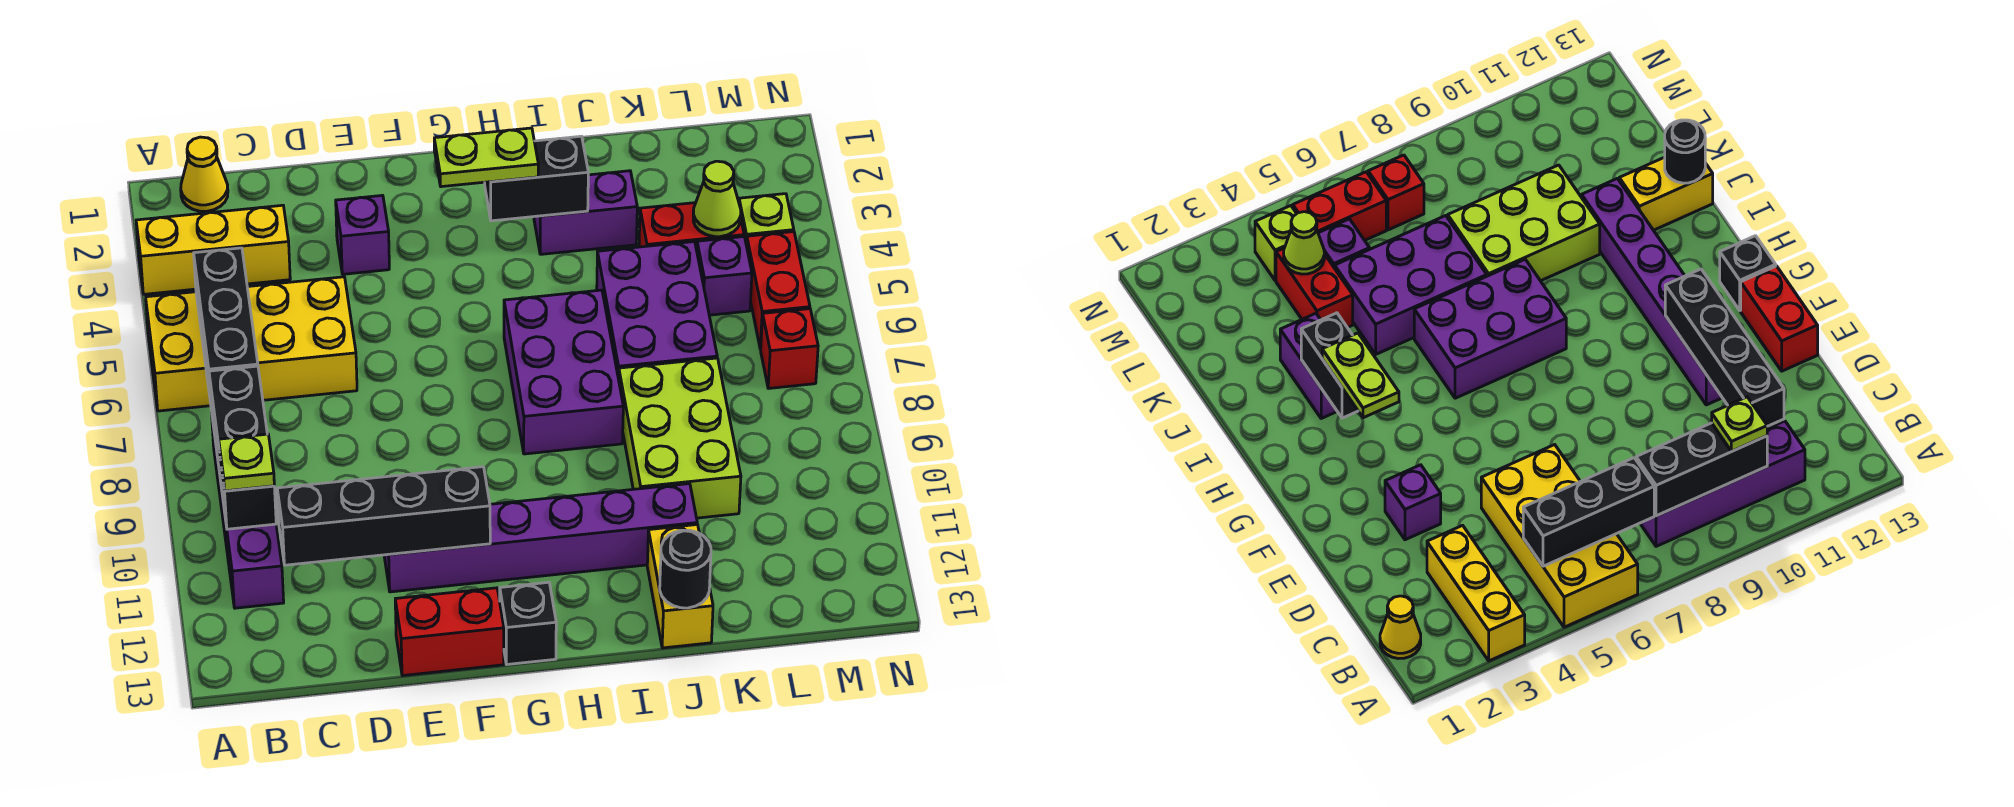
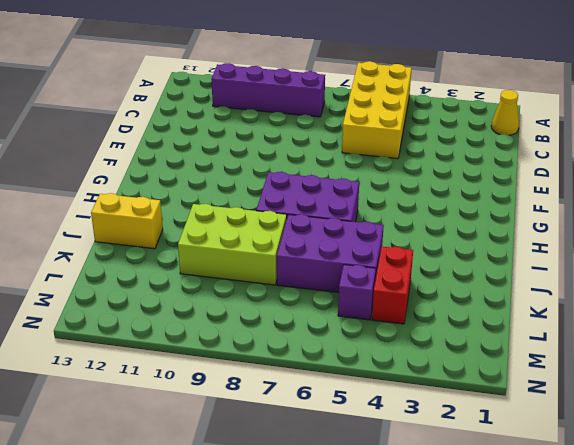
none -> yellow brick A3:C3 level 1
none -> purple brick E3 level 1
none -> purple brick E11:J11 level 1

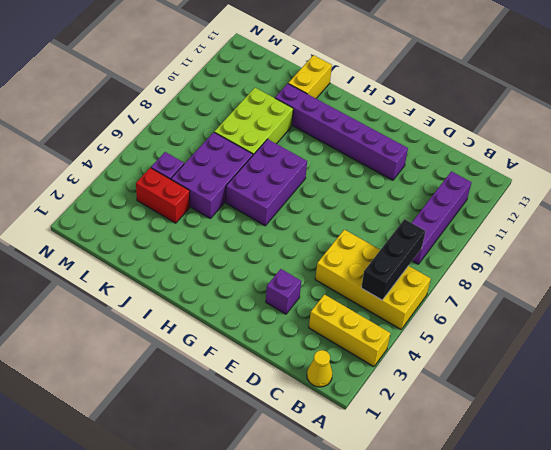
none -> red brick E13:F13 level 1
none -> black brick G13 level 1
none -> purple brick I3:J3 level 1

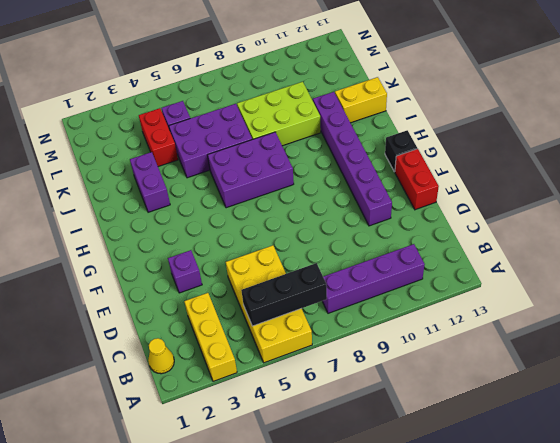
none -> lime brick M4 level 1
none -> red brick M5:M6 level 1
none -> red brick M7 level 1

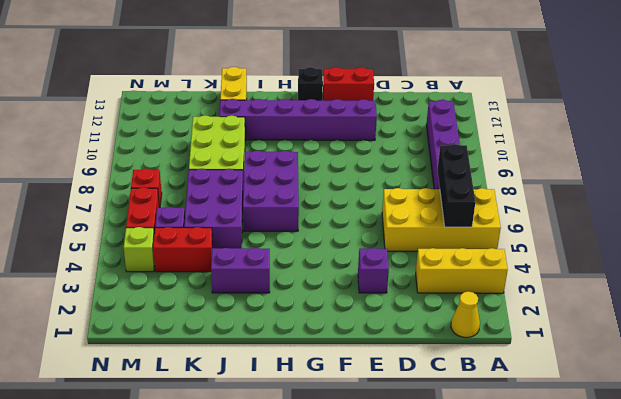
none -> black brick B8:B10 level 2
none -> black brick C11:F11 level 2
none -> black brick H3:I3 level 2

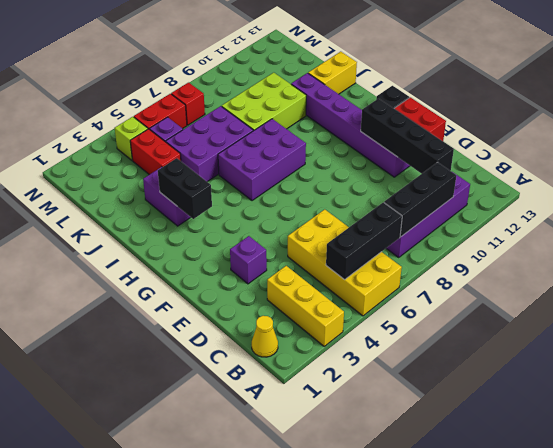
none -> black round brick J13 level 2
none -> lime cone L4 level 2
none -> lime plate B10 level 3

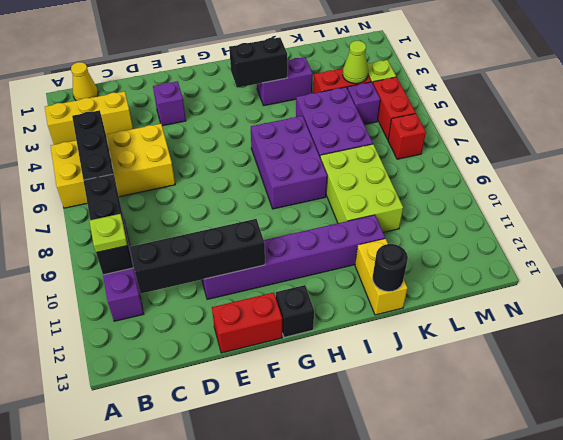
none -> lime plate G3:H3 level 3

